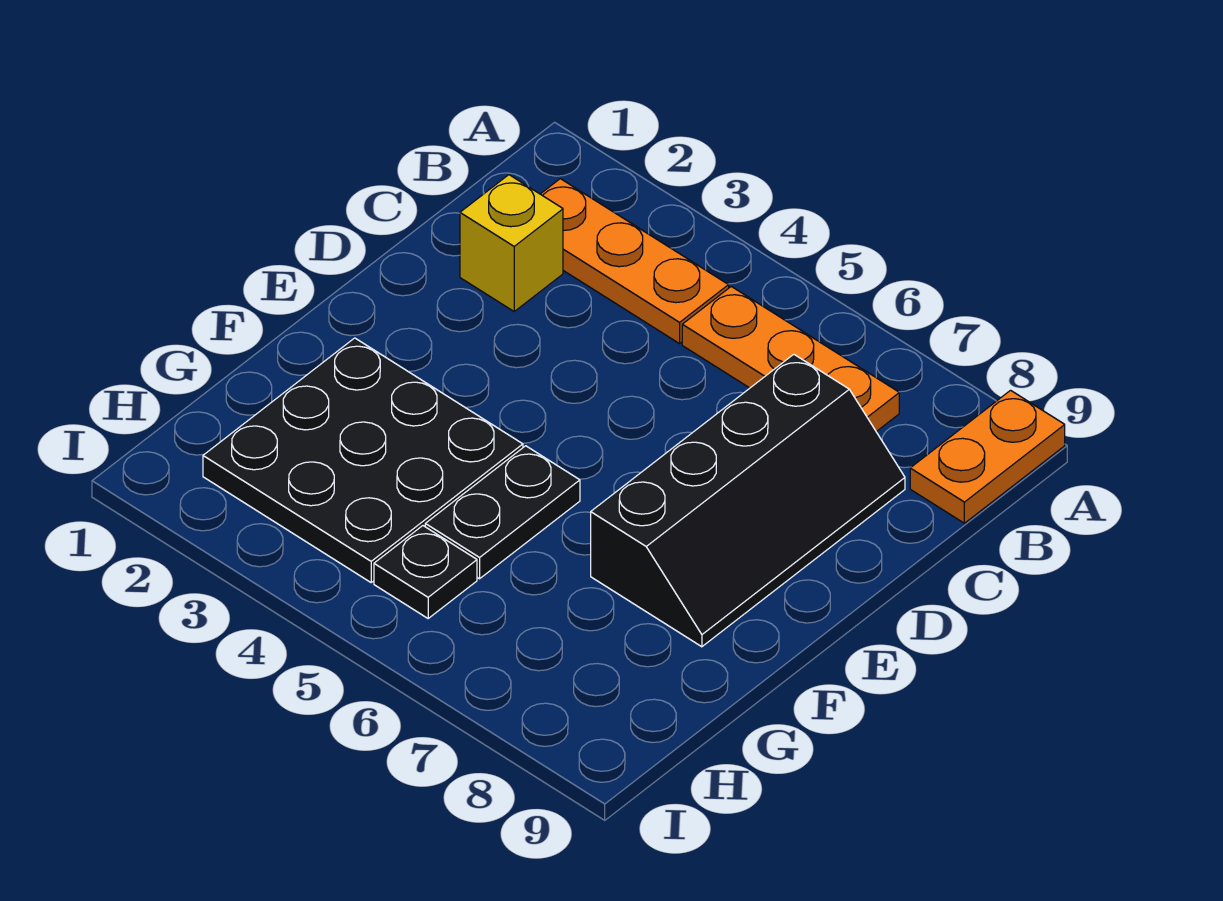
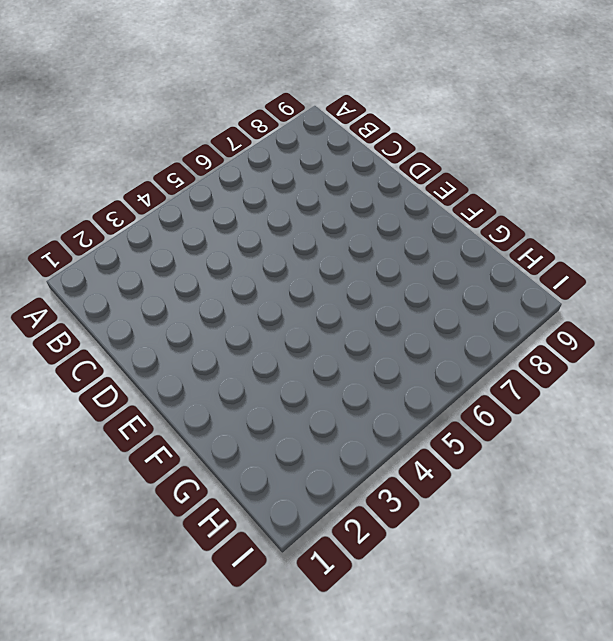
none -> orange plate A9:B9 level 1
none -> orange plate B2:B4 level 1

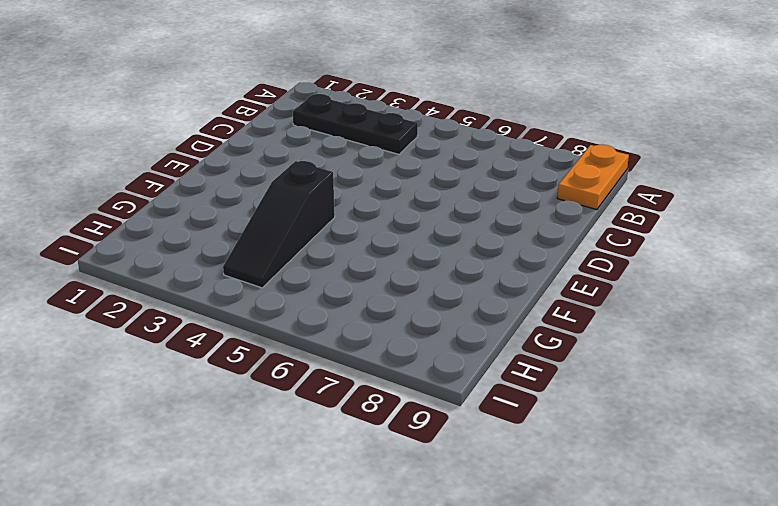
black plate B2:B4 level 1 -> orange plate B2:B4 level 1
black slope F4:H4 level 1 top F -> black plate F2:H4 level 1
none -> orange plate B5:B7 level 1
none -> yellow brick C2 level 1

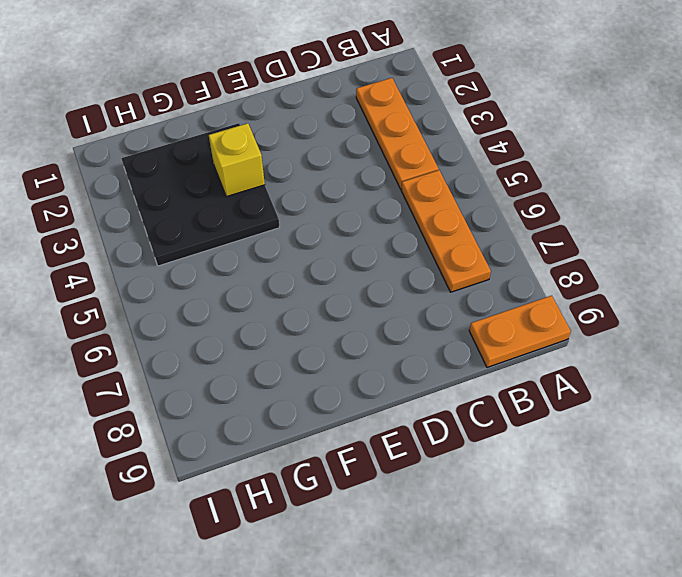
yellow brick F3 level 2 -> yellow brick C2 level 1
none -> black slope C7:F8 level 1 top 7
none -> black plate F5:G5 level 1

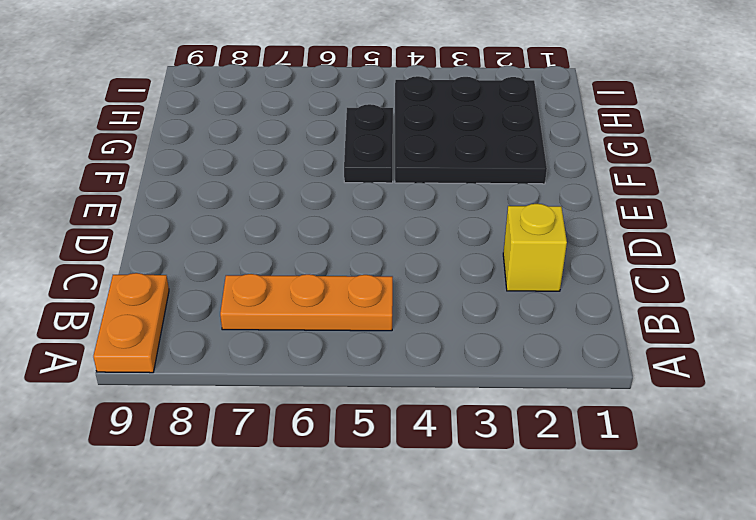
none -> orange plate B2:B4 level 1
none -> black slope C7:F8 level 1 top 7

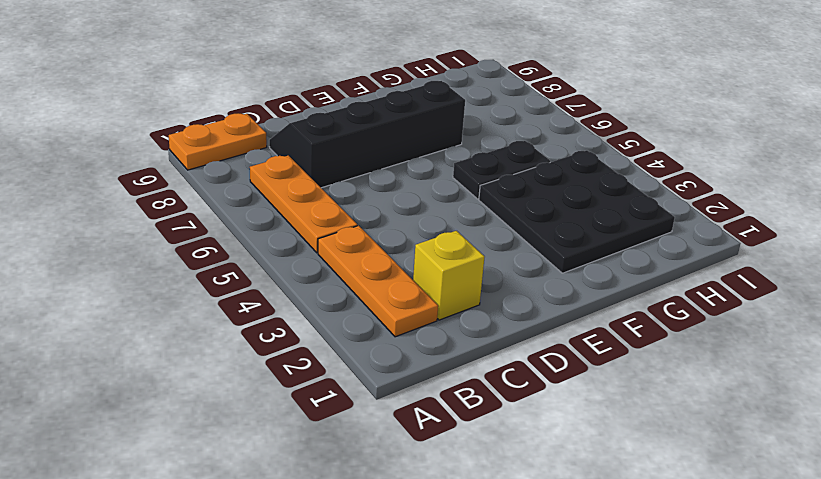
none -> black plate H5 level 1

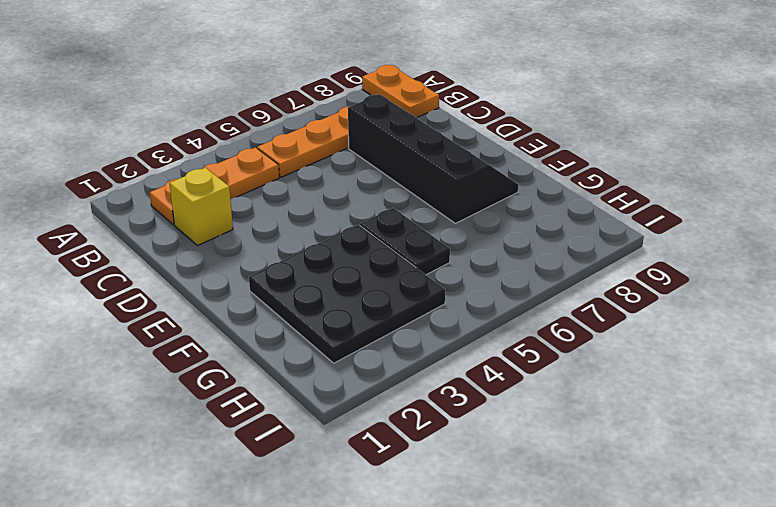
none -> black plate H5 level 1

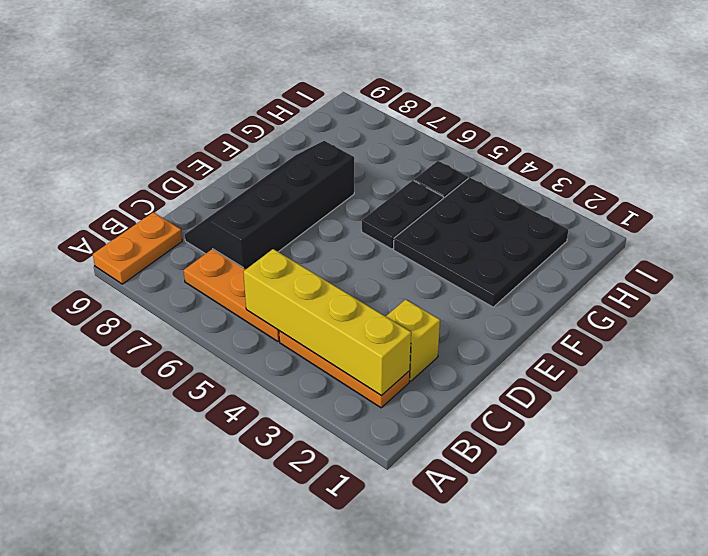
yellow brick B2:B5 level 2 -> none

